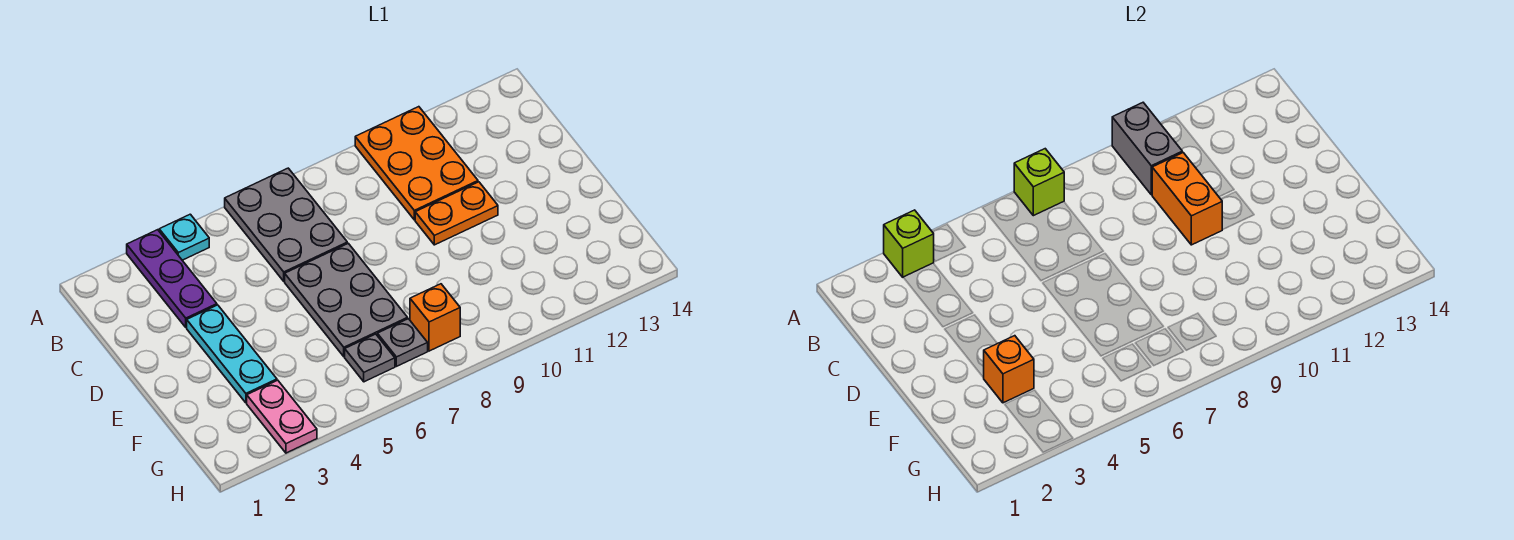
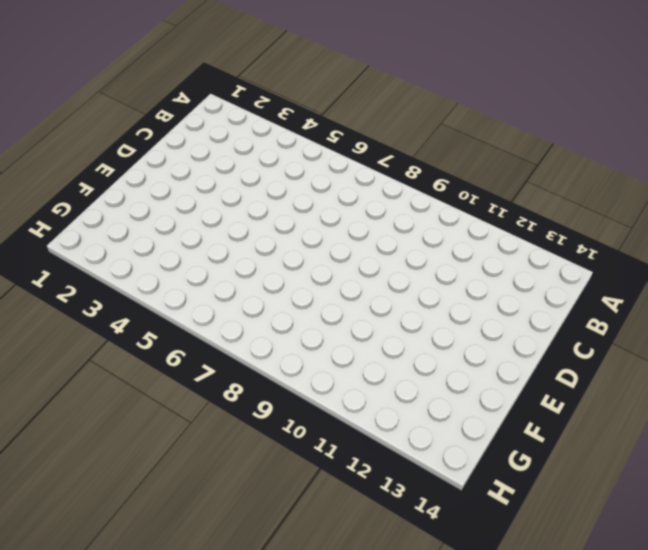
none -> purple plate A3:C3 level 1
none -> cyan plate A4 level 1
none -> grey plate A6:C7 level 1

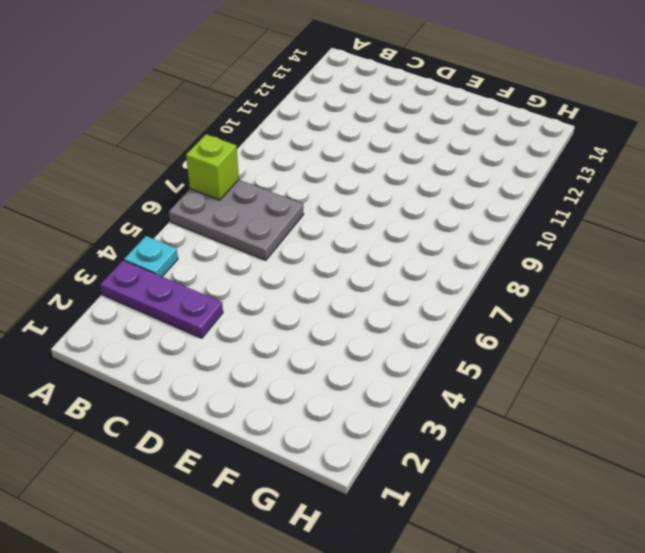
none -> orange plate A10:C11 level 1
none -> cyan plate D3:F3 level 1
none -> grey plate D6:F7 level 1

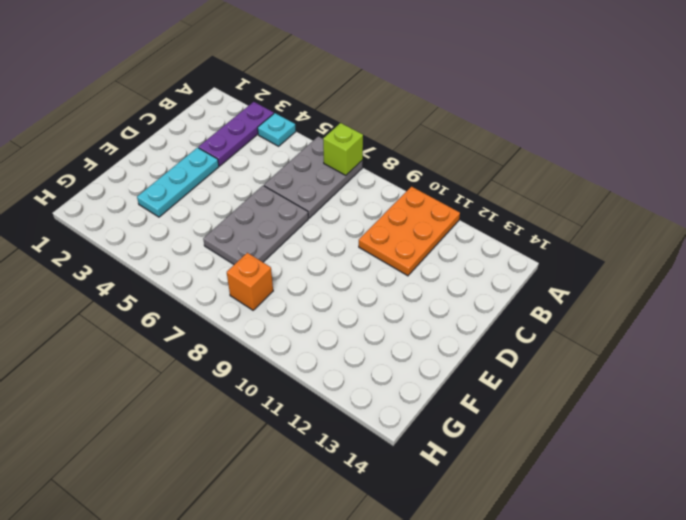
none -> orange plate D10:D11 level 1
none -> pink plate G3:H3 level 1
none -> grey plate G6 level 1

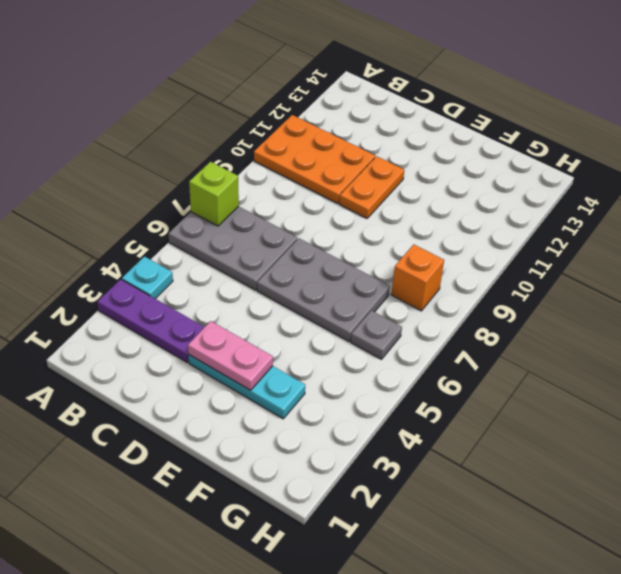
pink plate D3:E3 level 2 -> pink plate G3:H3 level 1
none -> grey plate G7 level 1
none -> lime brick A3 level 2
none -> grey brick A10:B10 level 2

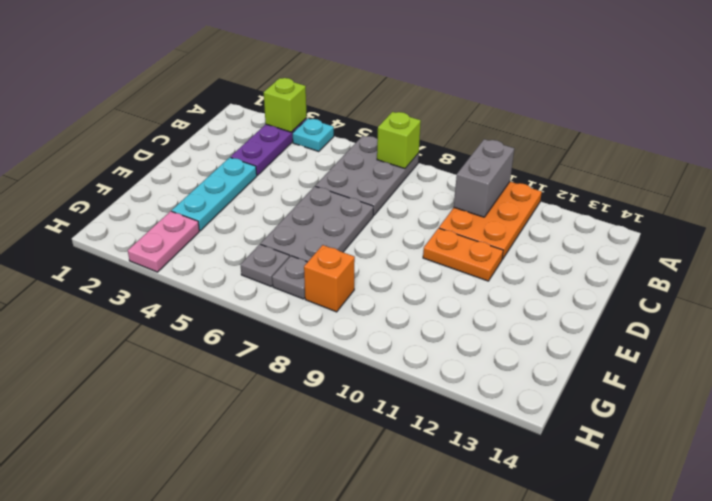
none -> orange brick C10:D10 level 2
none -> orange brick F3 level 2

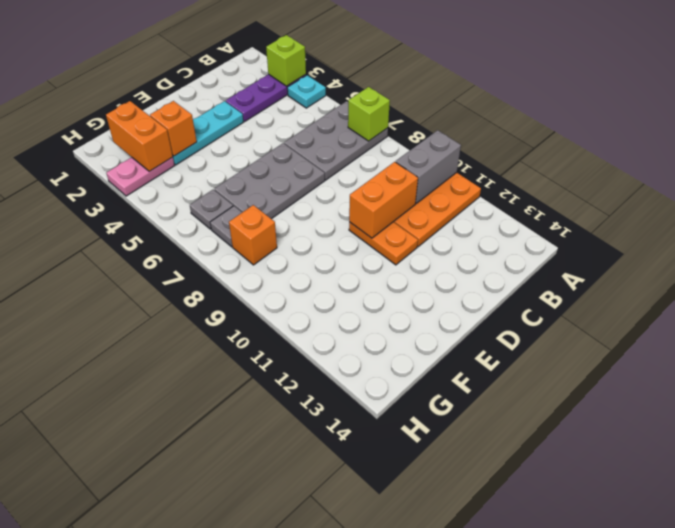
orange brick G2:G3 level 2 -> none

